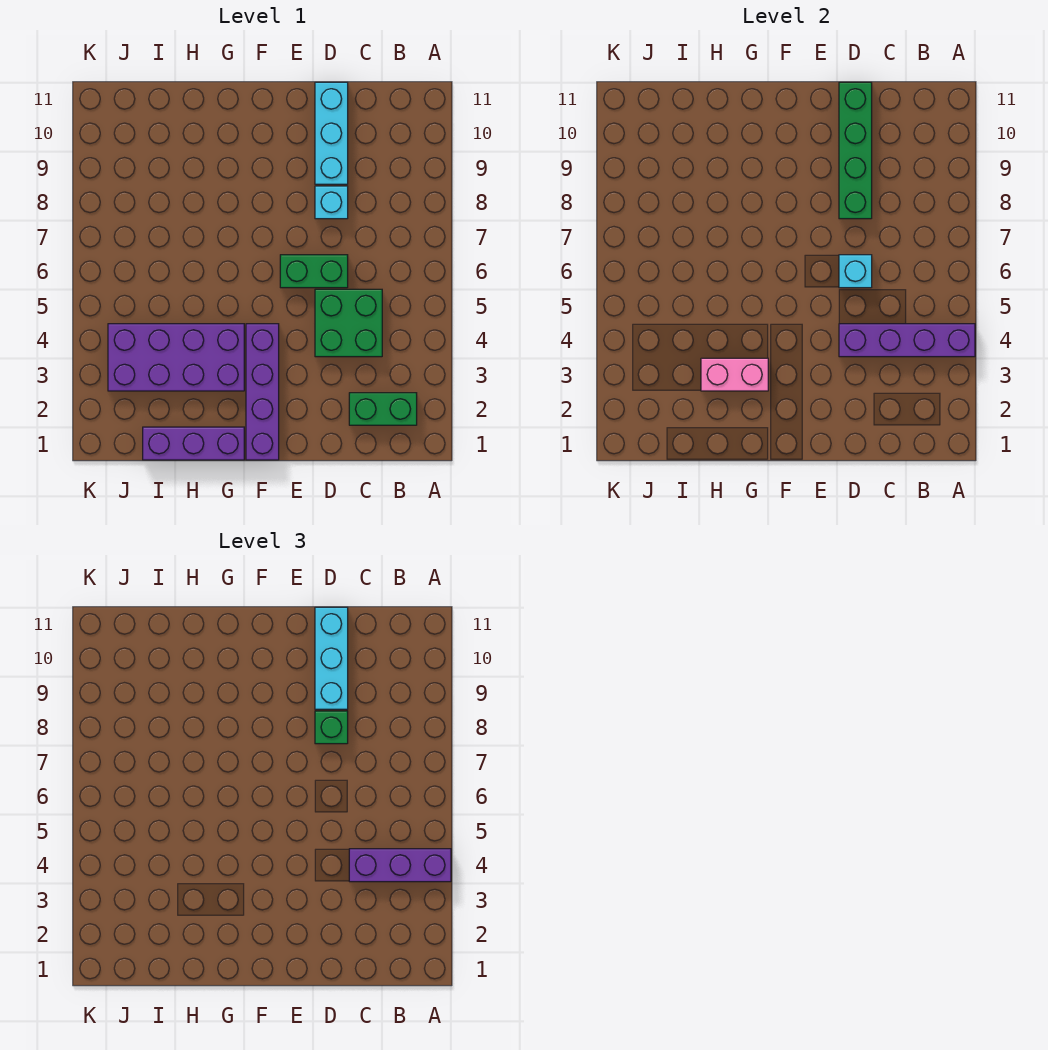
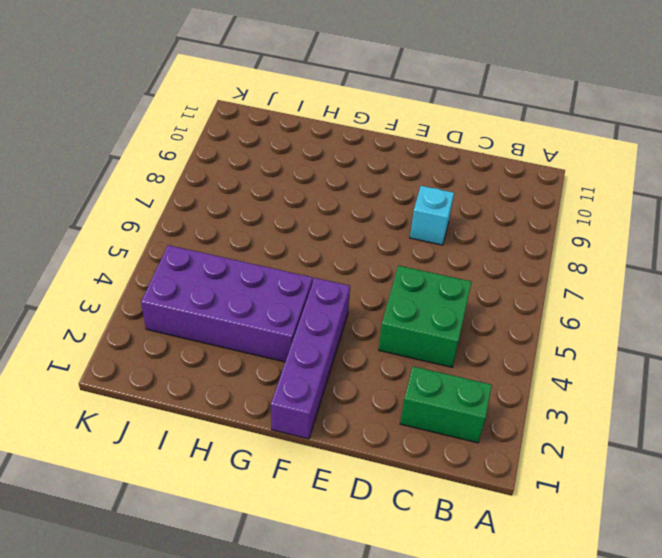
none -> green brick D6:E6 level 1
none -> cyan brick D9:D11 level 1
none -> purple brick G1:I1 level 1

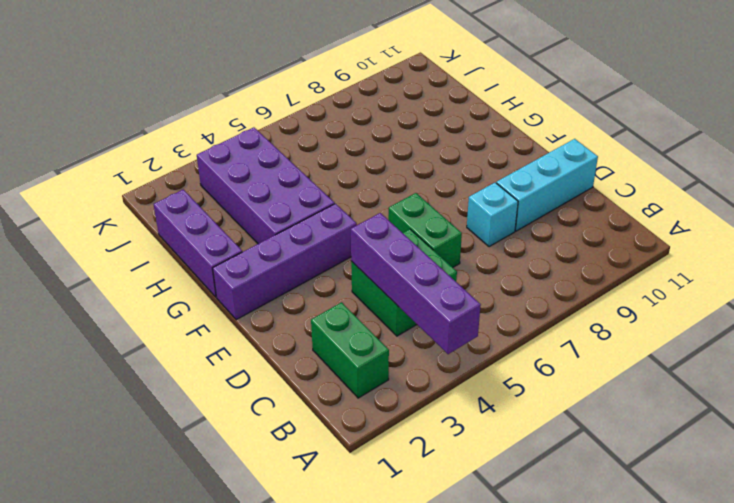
none -> cyan brick D6 level 2
none -> green brick D8:D11 level 2
none -> pink brick G3:H3 level 2

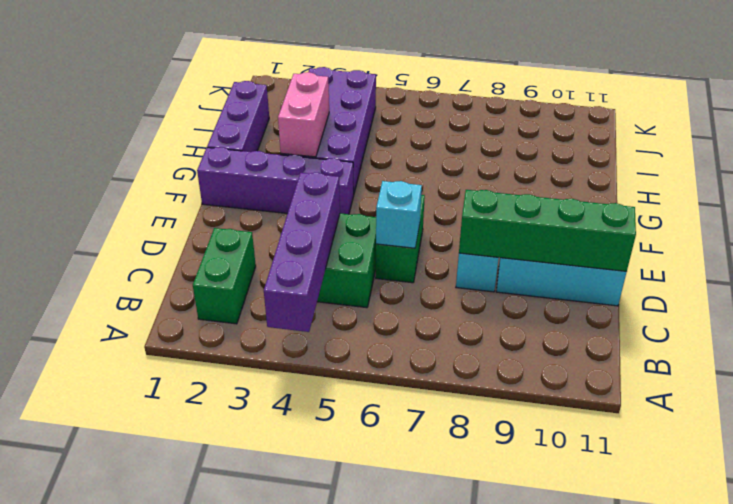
none -> purple brick A4:C4 level 3
none -> green brick D8 level 3
none -> cyan brick D9:D11 level 3

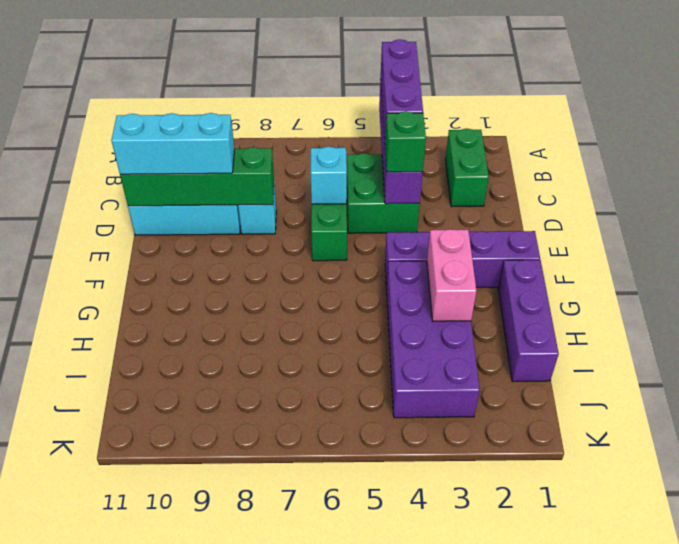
green brick D4 level 3 -> green brick D8 level 3

